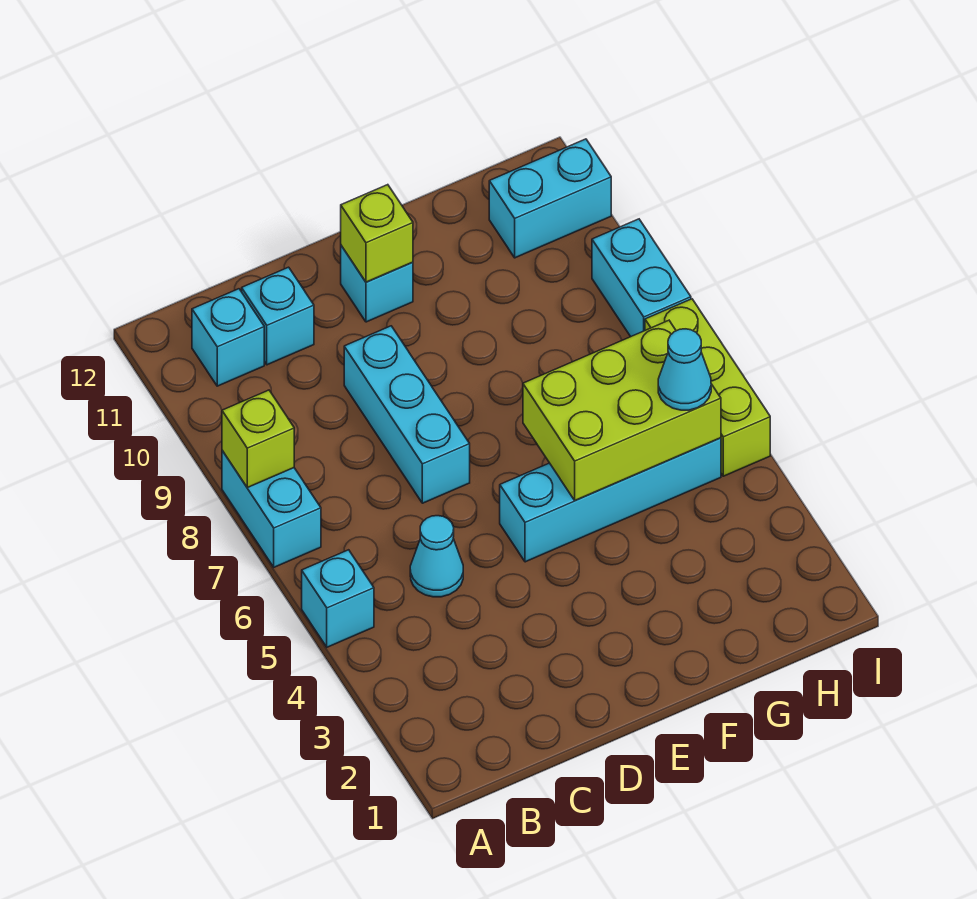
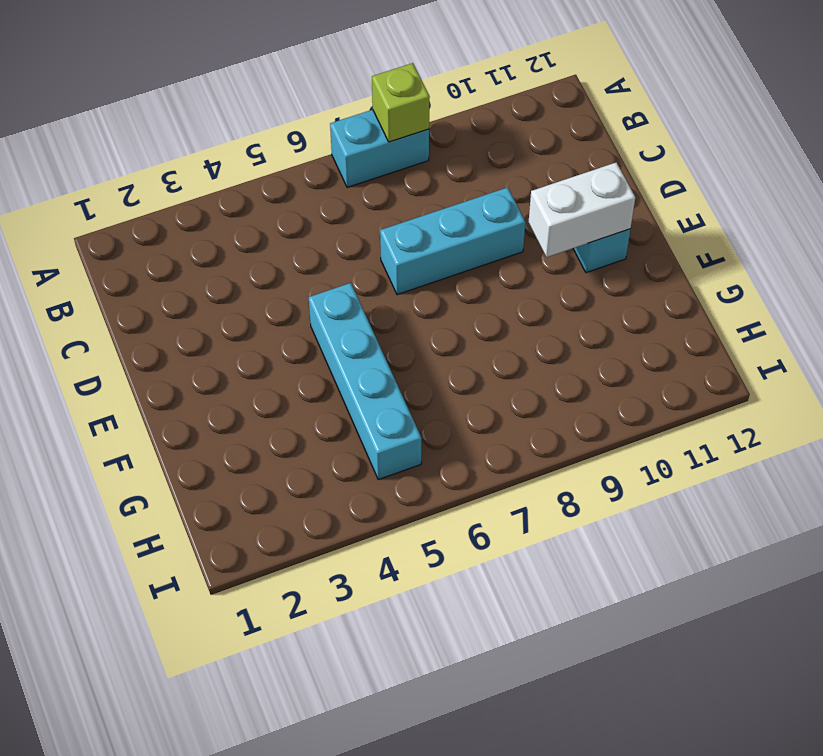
white brick E10:E11 level 2 -> lime brick E11 level 2
none -> cyan brick A5 level 1
none -> cyan brick B11 level 1
none -> cyan cone C5 level 1

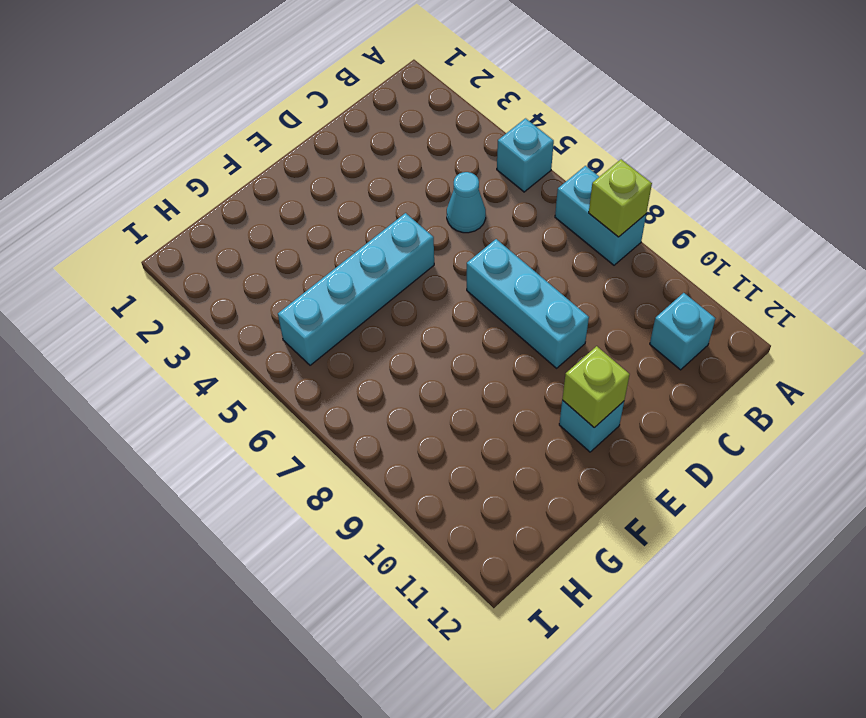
none -> cyan brick C11 level 1
none -> cyan brick H11:I11 level 1
none -> lime brick I5:I7 level 1

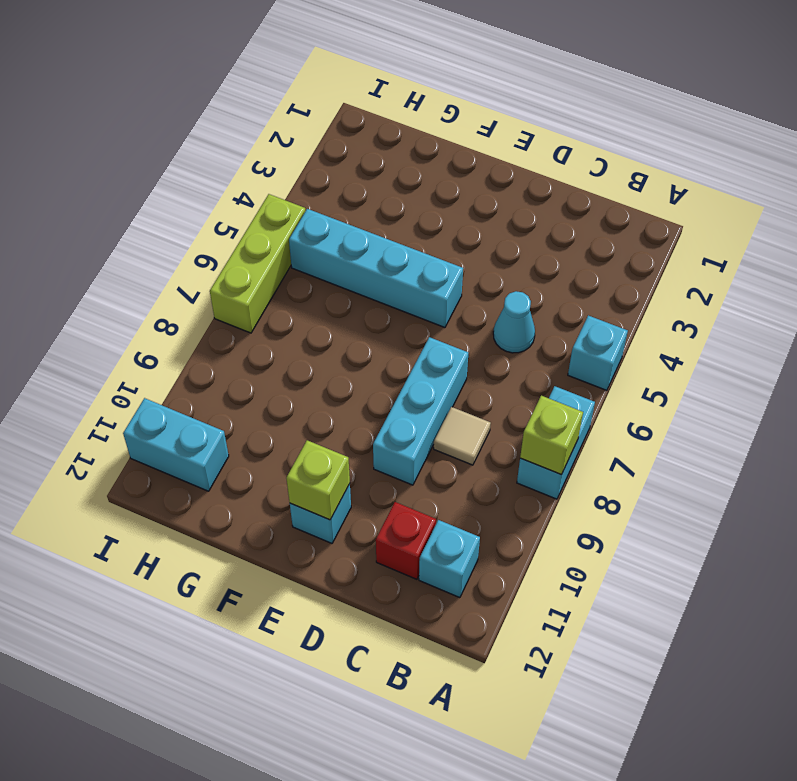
tan tile C8 level 1 -> none
red brick C11 level 1 -> cyan brick C11 level 1
none -> cyan brick I8:I9 level 1
none -> lime brick F5:H6 level 2
none -> cyan cone H5 level 3

